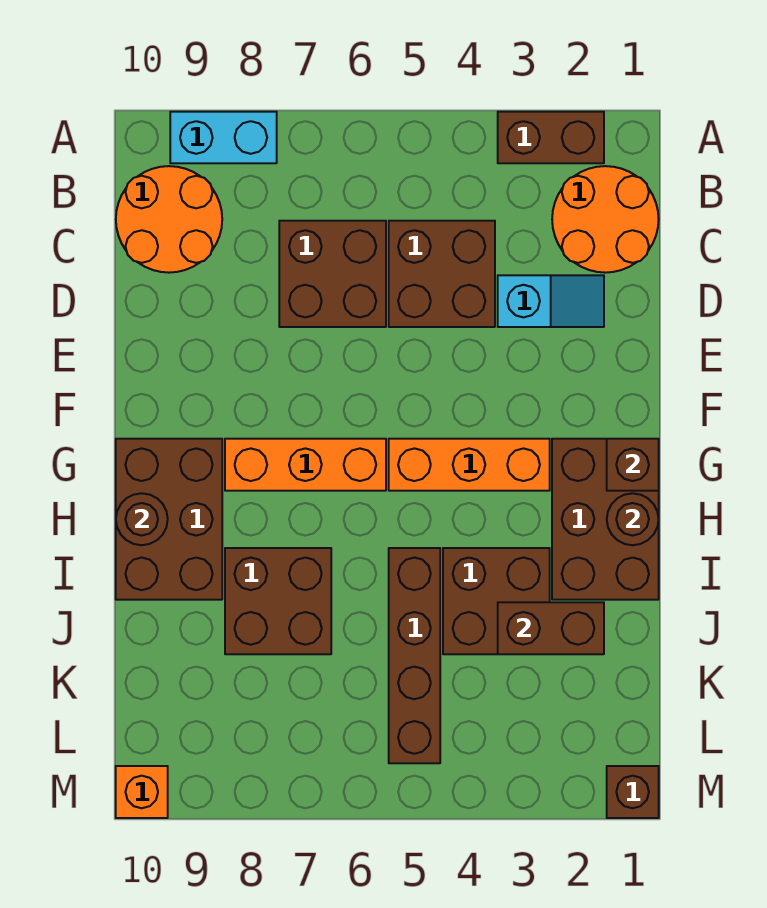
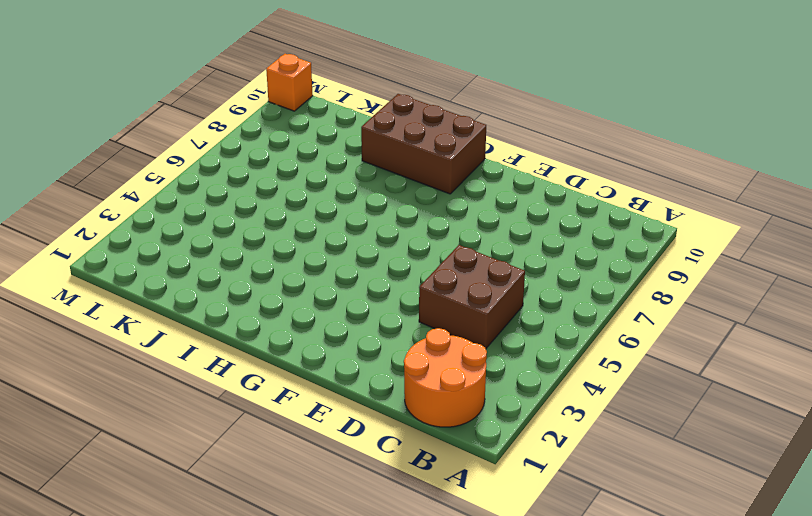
none -> brown brick A2:A3 level 1
none -> cyan brick A8:A9 level 1
none -> orange round brick B9:C10 level 1

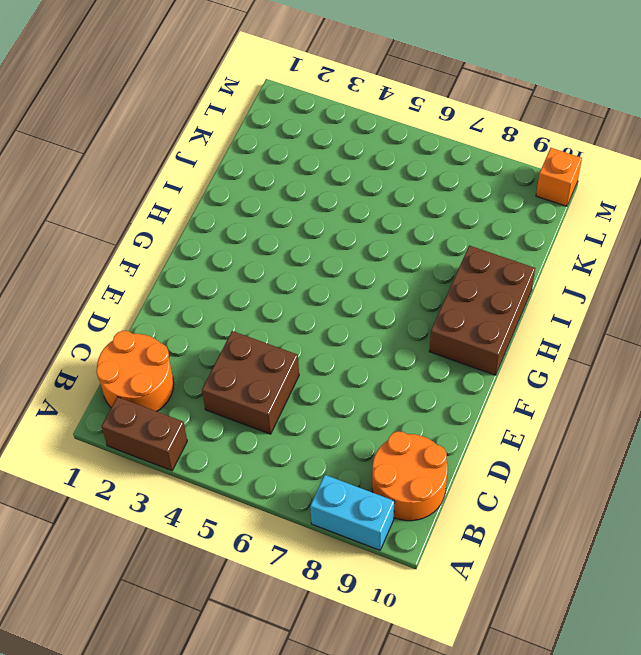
none -> brown brick C6:D7 level 1
none -> cyan slope D2:D3 level 1 top 3
none -> brown brick G1:I2 level 1

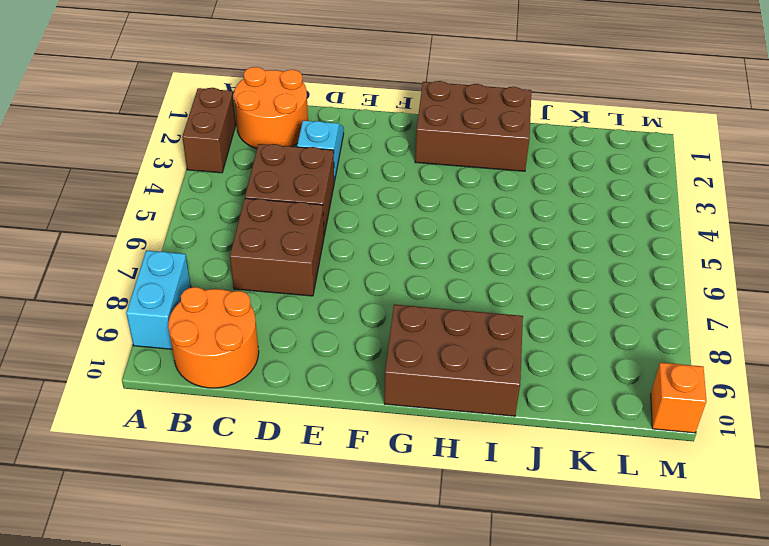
none -> orange brick G3:G5 level 1
none -> orange brick G6:G8 level 1
none -> brown brick I3:J4 level 1

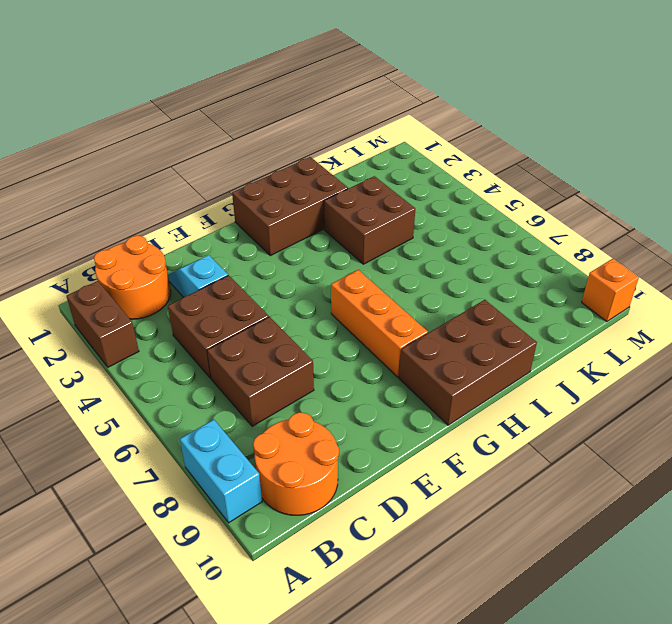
none -> orange brick G3:G5 level 1
none -> brown brick I5:L5 level 1
none -> brown brick I7:J8 level 1

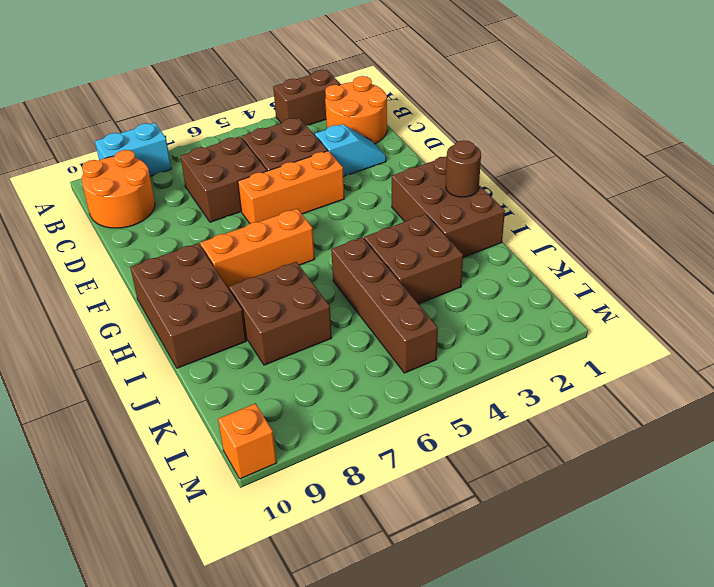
orange brick E4:E6 level 1 -> orange brick G3:G5 level 1
none -> brown brick M1 level 1
none -> brown brick G1 level 2
none -> brown round brick H10 level 2

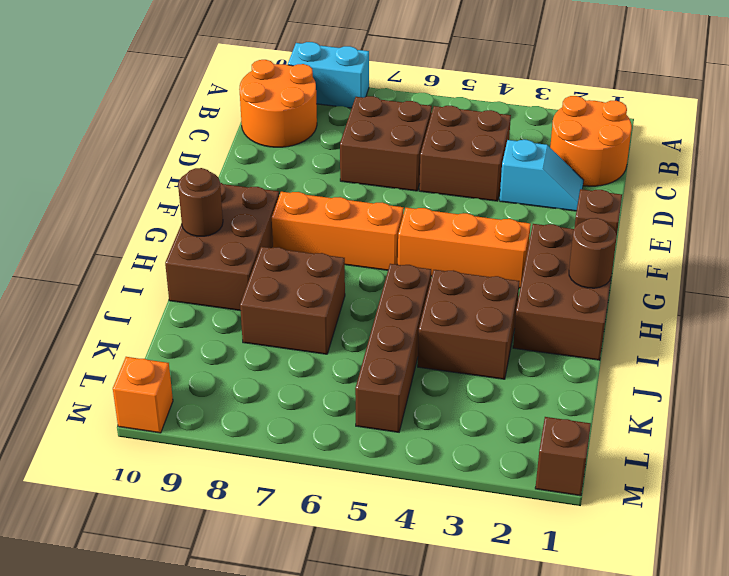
none -> brown brick A2:A3 level 1
none -> brown brick J2:J3 level 2

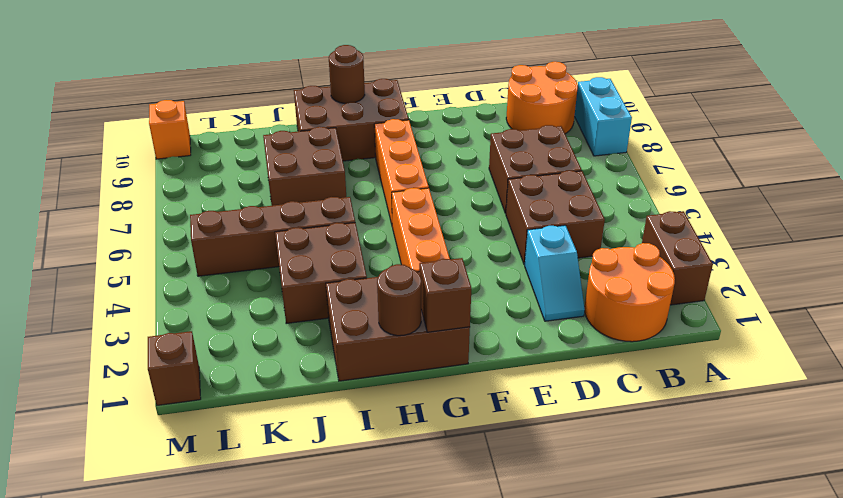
none -> brown brick J2:J3 level 2

